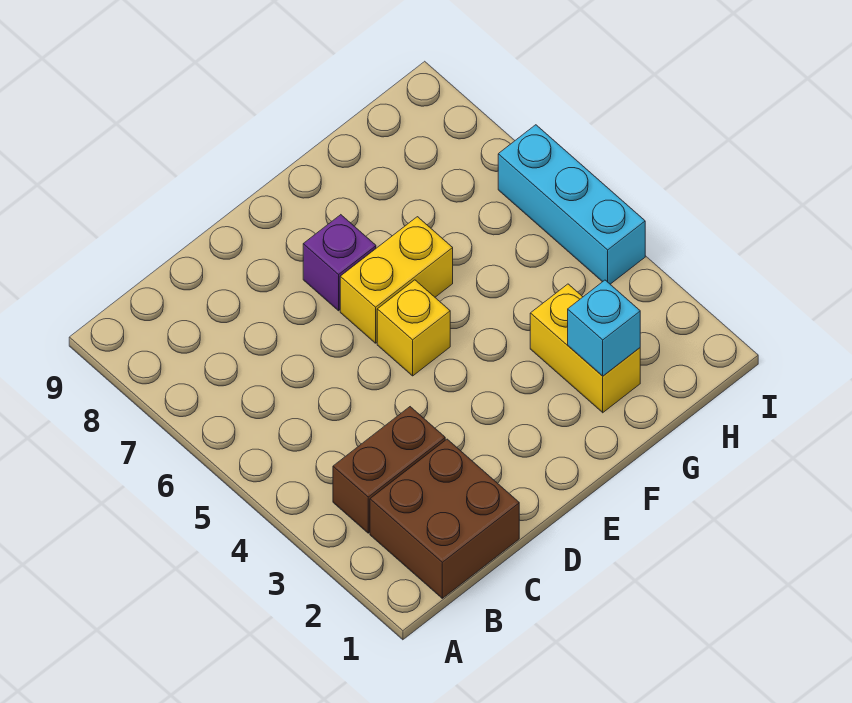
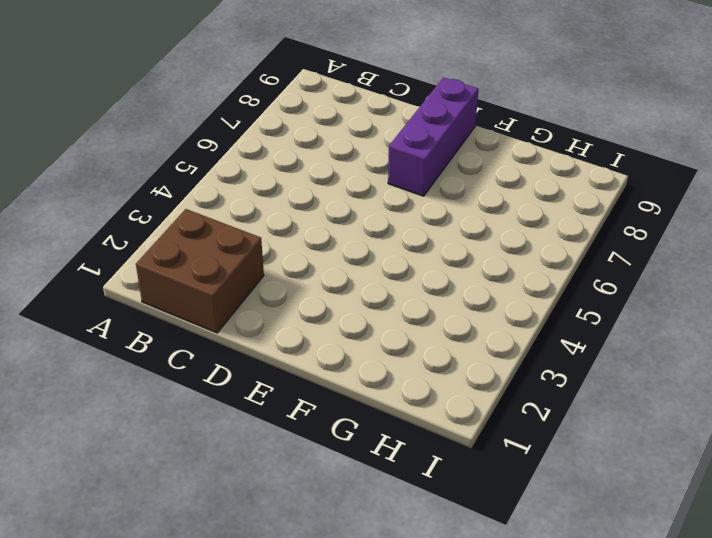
purple brick E7:E9 level 1 -> purple brick E7 level 1
none -> brown brick B3:C3 level 1
none -> yellow brick E5 level 1

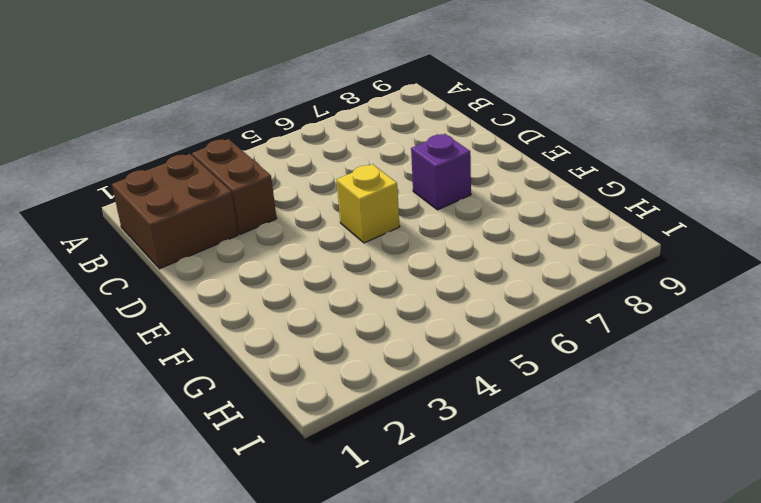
none -> yellow brick E6:F6 level 1
none -> yellow brick G2:G3 level 1

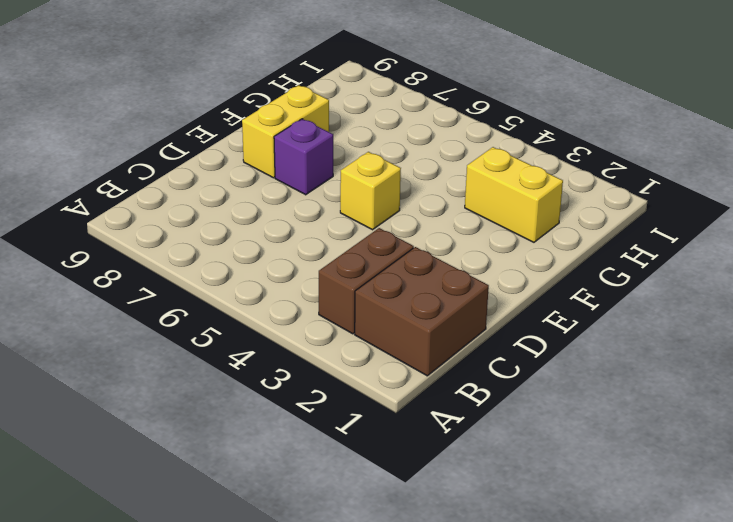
yellow brick E8:F8 level 1 -> yellow brick E6:F6 level 1
none -> cyan brick I4:I6 level 1
none -> cyan brick G2 level 2

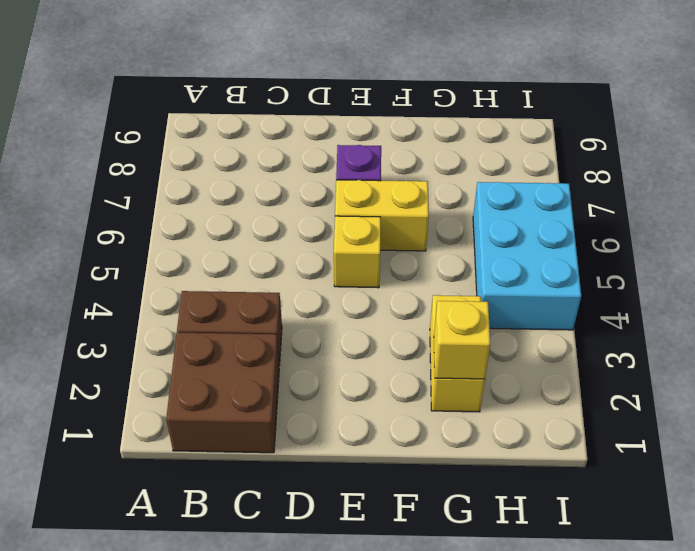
yellow brick G2 level 2 -> cyan brick G2 level 2
cyan brick H4:I6 level 1 -> cyan brick I4:I6 level 1

